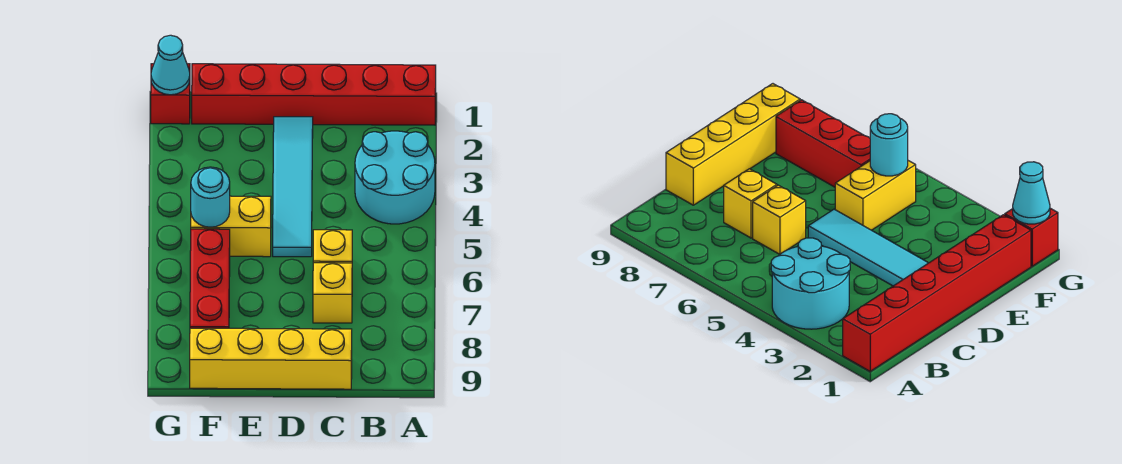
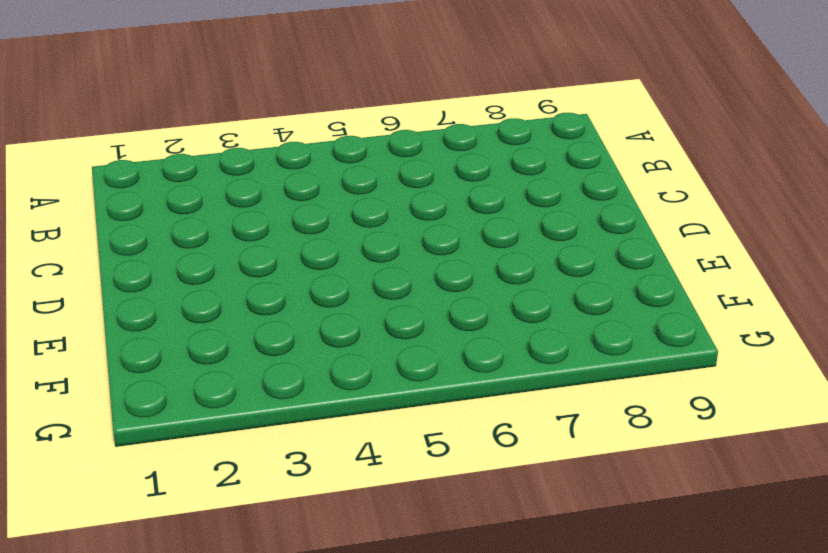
none -> red brick A1:F1 level 1
none -> cyan round brick A3:B4 level 1

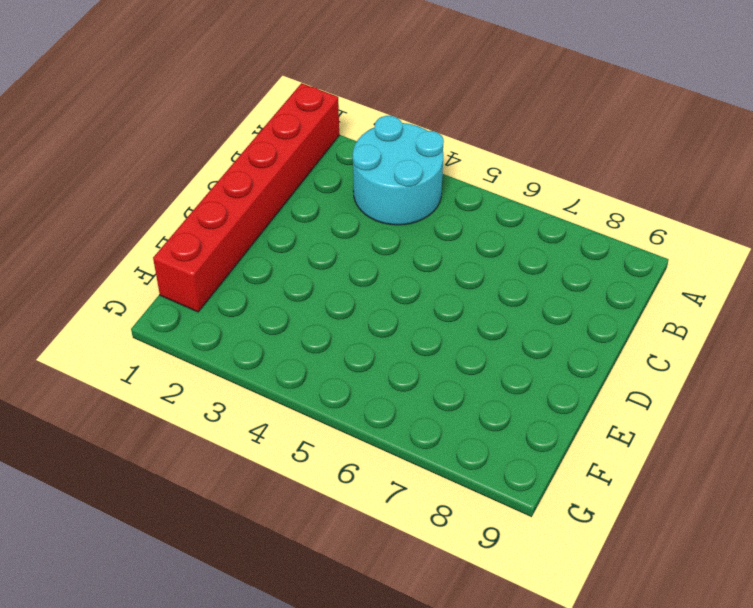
none -> yellow brick C6 level 1
none -> yellow brick C7 level 1

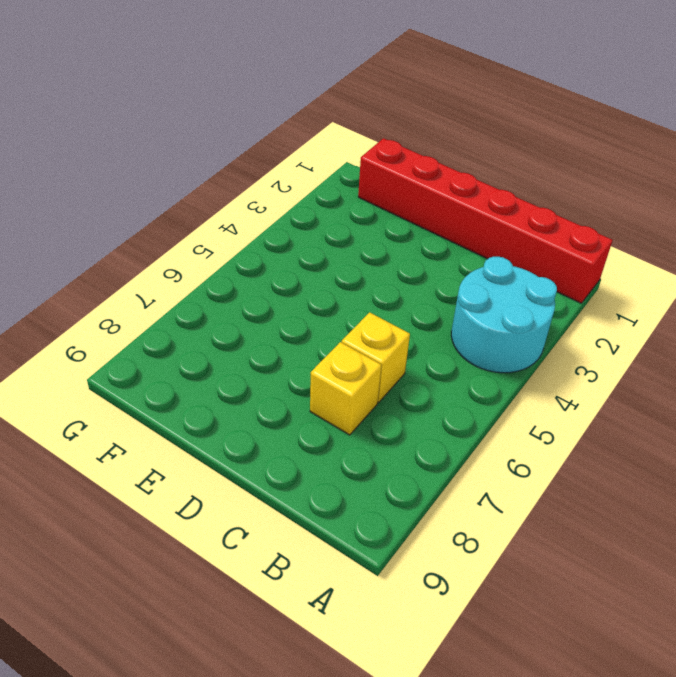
none -> yellow brick C9:F9 level 1
none -> cyan tile D2:D5 level 1

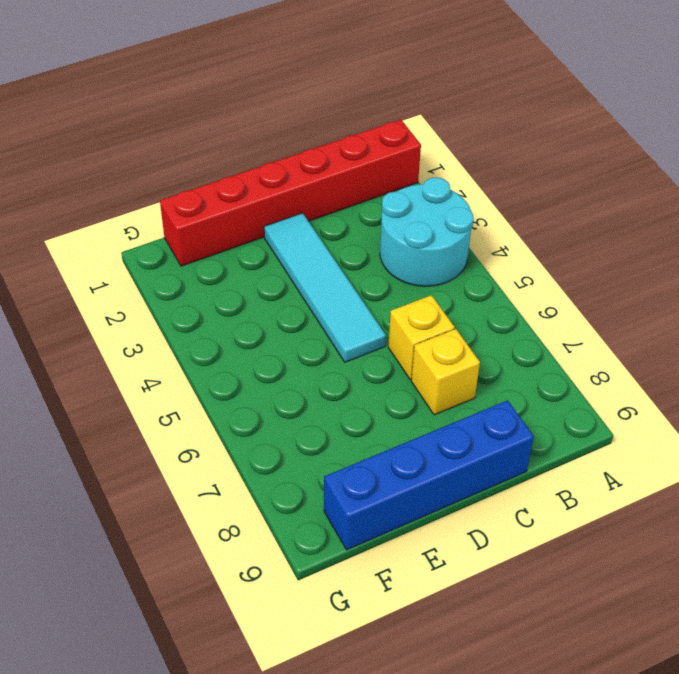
blue brick C9:F9 level 1 -> yellow brick C9:F9 level 1
none -> yellow brick E5:F5 level 1
none -> red brick F6:F8 level 1

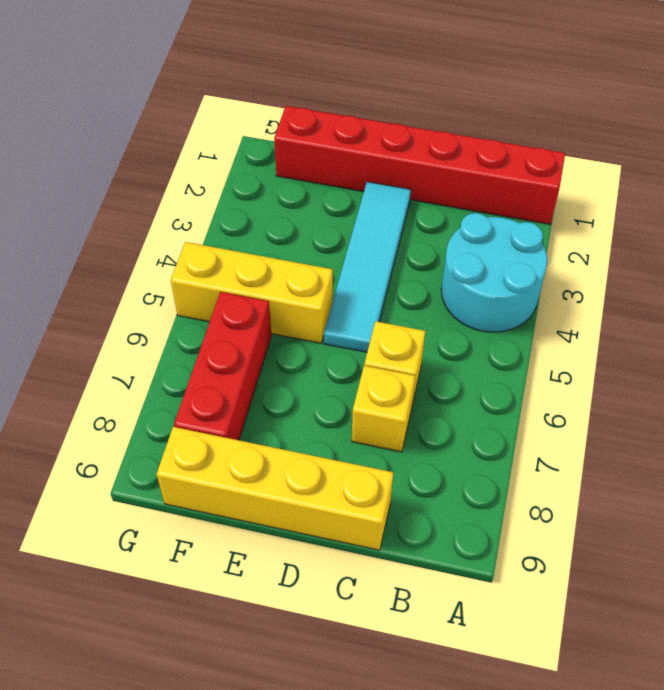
yellow brick E5:G5 level 1 -> yellow brick E5:F5 level 1
none -> red brick G1 level 1
none -> cyan round brick F5 level 2

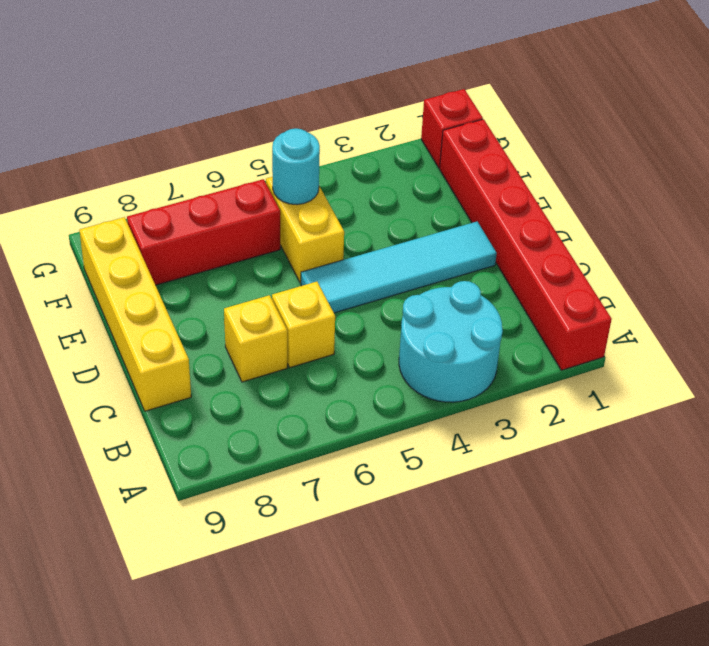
none -> cyan cone G1 level 2

